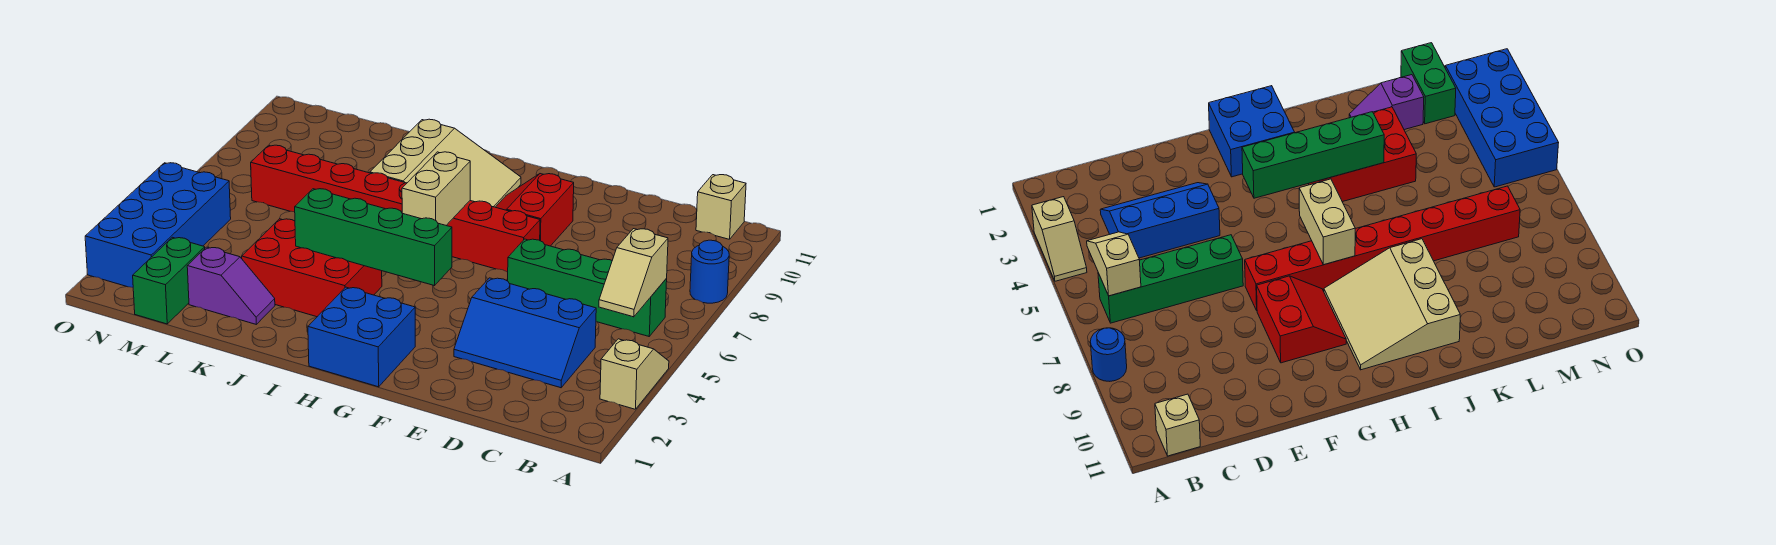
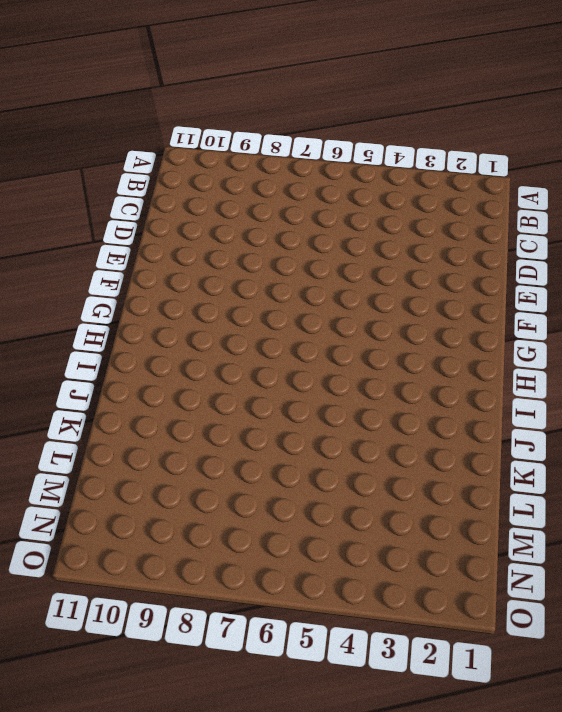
none -> tan slope A3:A4 level 1 top 3
none -> blue round brick A8 level 1
none -> green brick B6:E6 level 1

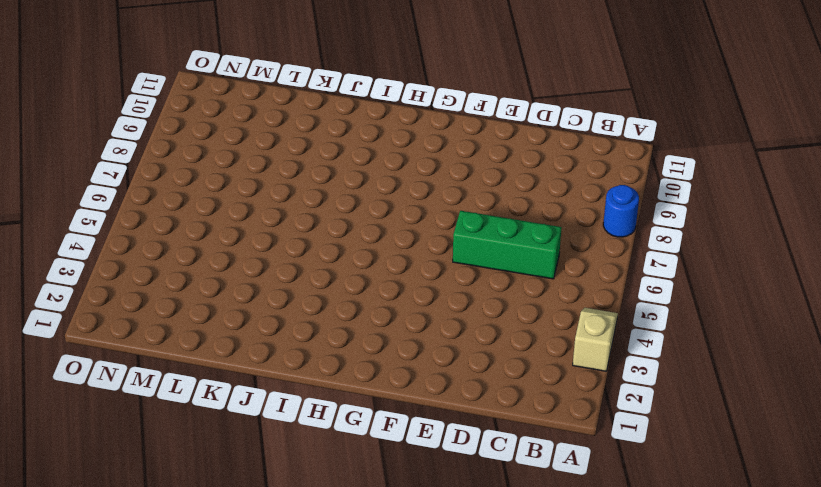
green brick C6:E6 level 1 -> green brick B6:E6 level 1
none -> tan brick B11 level 1
none -> blue slope C3:E4 level 1 top 4
none -> red brick F7:M7 level 1

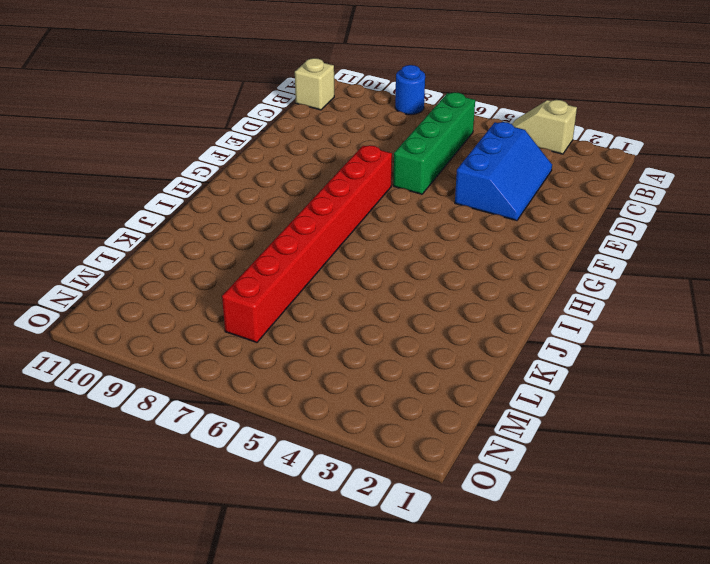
none -> red slope F8:G9 level 1 top F
none -> blue brick G1:H2 level 1
none -> tan slope H8:J10 level 1 top J

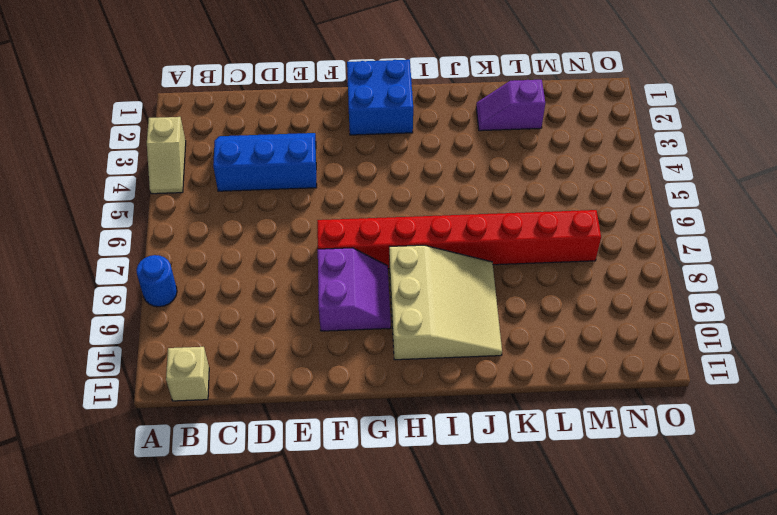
purple slope F8:G9 level 1 top F -> red slope F8:G9 level 1 top F
tan slope H8:J10 level 1 top H -> tan slope H8:J10 level 1 top J
none -> green brick B6:E6 level 1
none -> red brick I3:K4 level 1
none -> green brick M1:M2 level 1

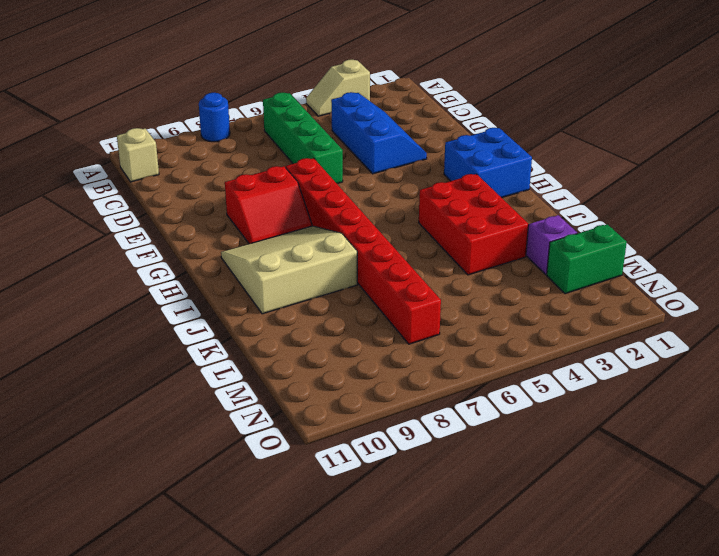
none -> blue brick N2:O5 level 1
none -> tan slope B5:B6 level 2 top 6
none -> green brick G4:J4 level 2

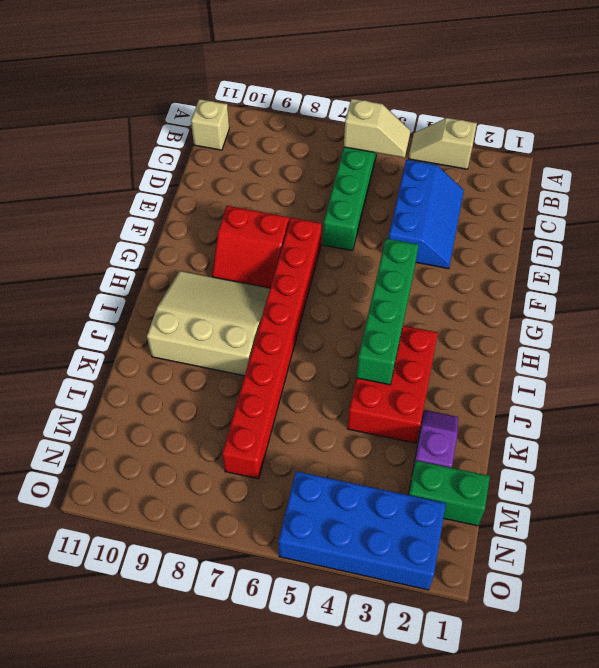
none -> blue round brick A8 level 1
none -> blue brick G1:H2 level 1
none -> tan brick H6:H7 level 2

